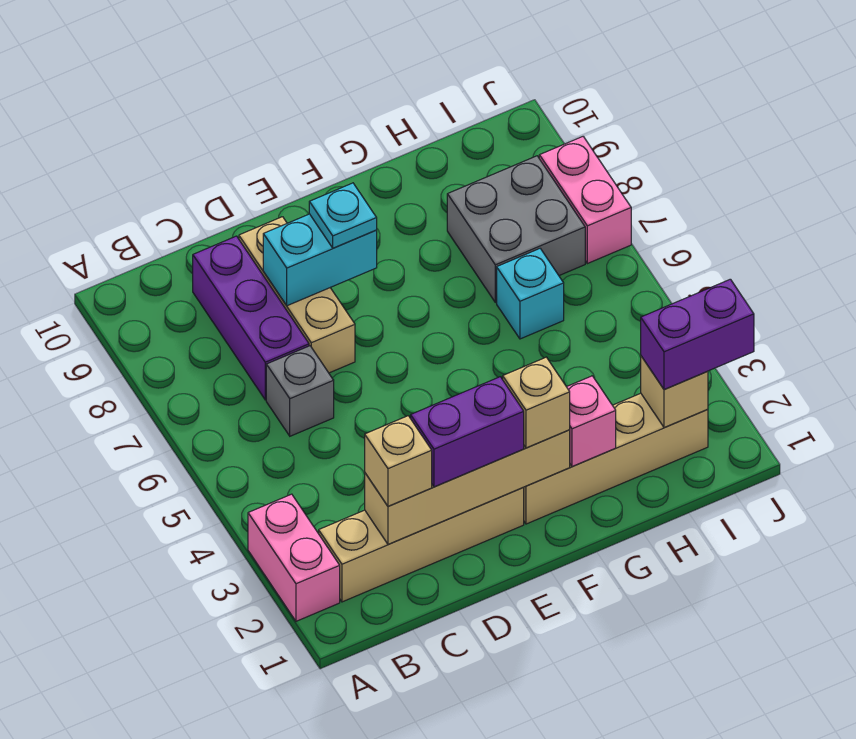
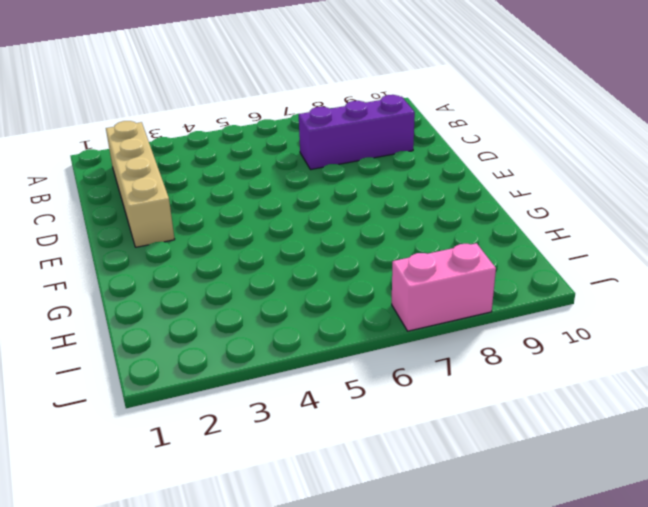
none -> pink brick A2:A3 level 1
none -> grey brick C6 level 1
none -> tan brick D7:D9 level 1

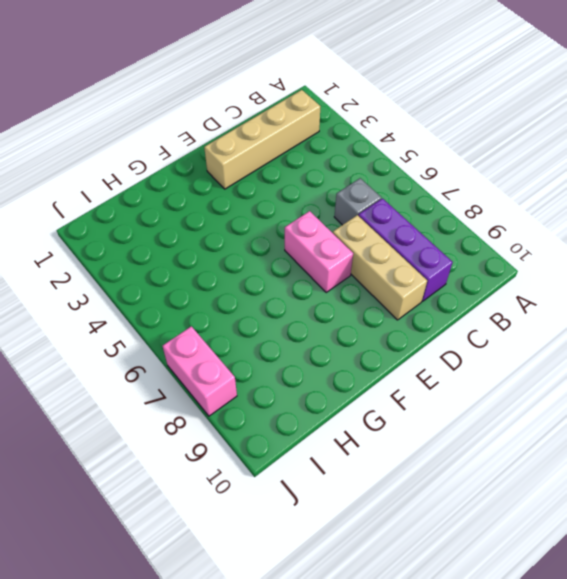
pink brick E6:E7 level 1 -> pink brick A2:A3 level 1
none -> tan brick F2:I2 level 1
none -> cyan brick H6 level 1
none -> grey brick H7:I8 level 1

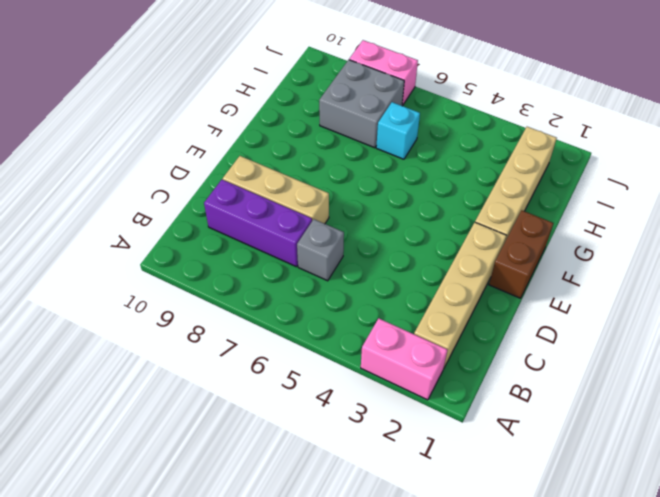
brown brick E1:F1 level 1 -> none
none -> tan brick C2:F2 level 2
none -> cyan brick D8:E8 level 2
none -> pink brick G2 level 2

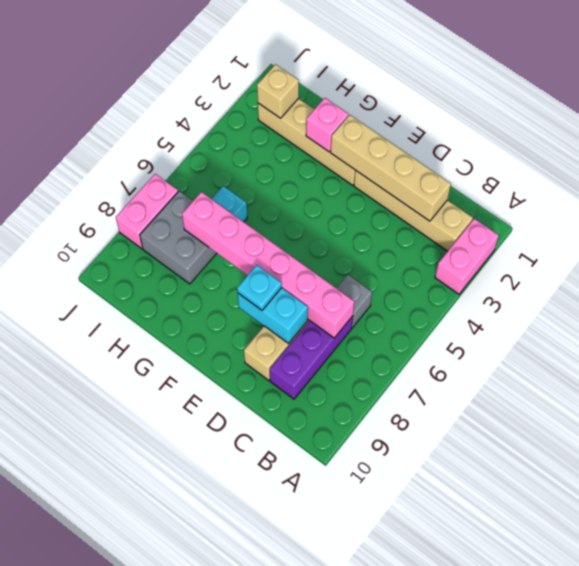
pink brick C7:H7 level 2 -> none
none -> tan brick C2 level 3
none -> purple brick D2:E2 level 3
none -> tan brick F2 level 3

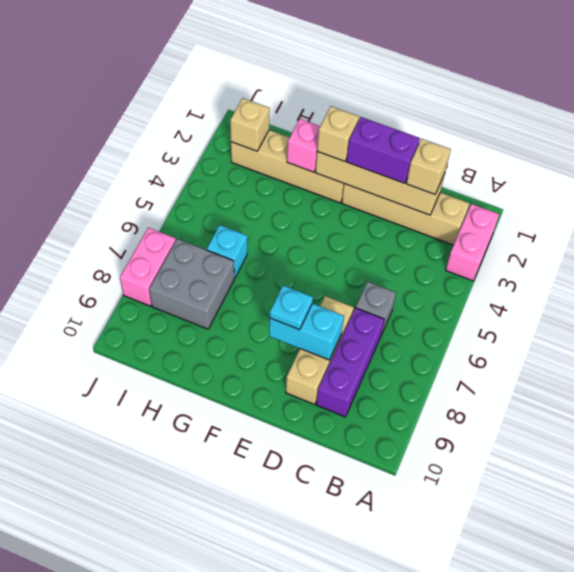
none -> purple brick I2:J2 level 3

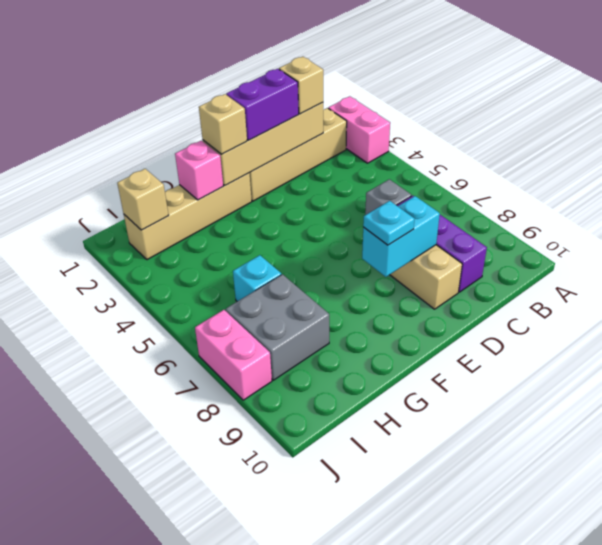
none -> purple brick I2:J2 level 3

